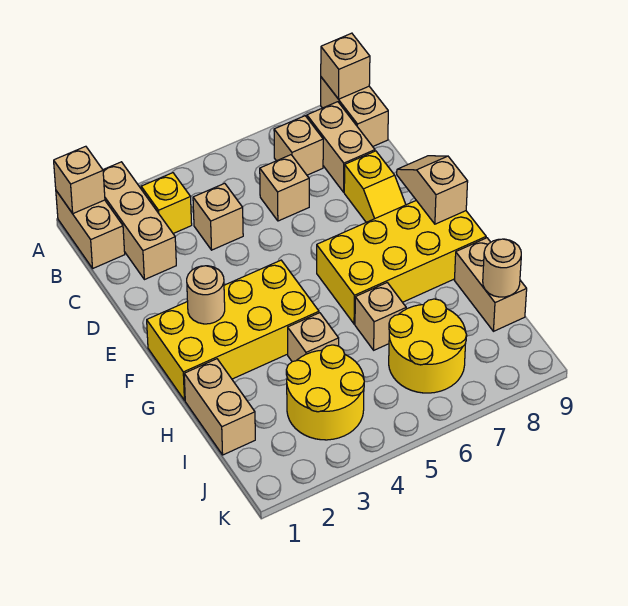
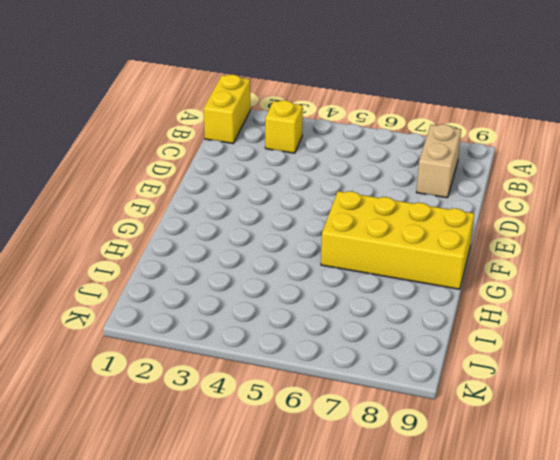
yellow brick A1:B1 level 1 -> tan brick A1:B1 level 1
none -> tan brick A2:C2 level 1
none -> tan brick A9:B9 level 1
none -> tan brick B7 level 1

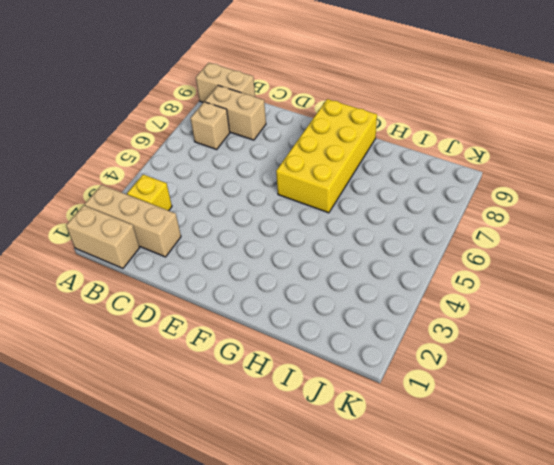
none -> tan brick C4 level 1
none -> tan brick C6 level 1
none -> yellow slope D8:E8 level 1 top D

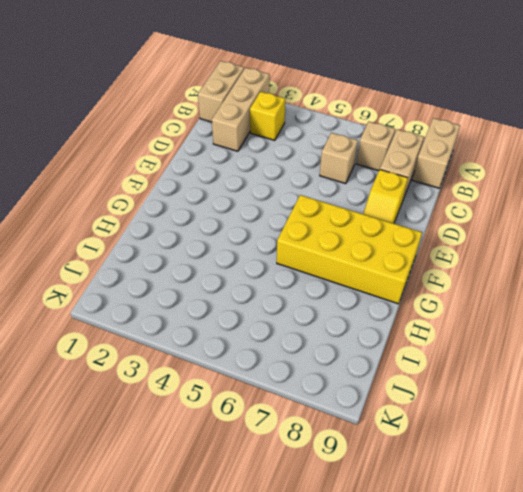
none -> tan brick C4 level 1
none -> yellow brick F1:G4 level 1
none -> tan brick H1:I1 level 1

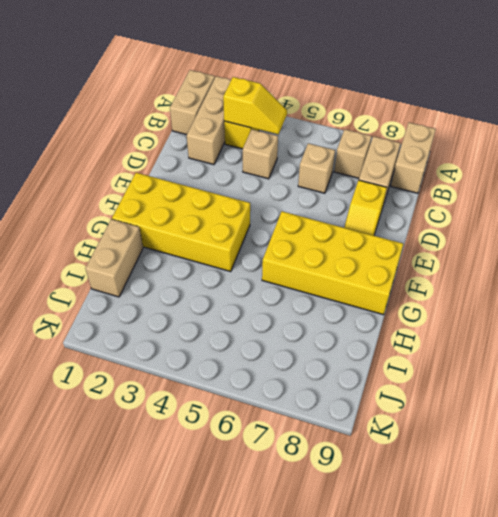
yellow slope B3:B4 level 2 top 3 -> none
none -> tan brick H4 level 1
none -> tan brick H6 level 1
none -> tan brick H9:I9 level 1

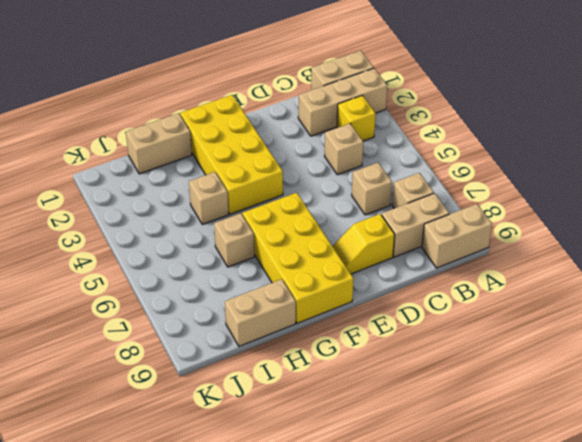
none -> yellow round brick I3:J4 level 1
none -> yellow round brick I6:J7 level 1
none -> tan brick A1 level 2

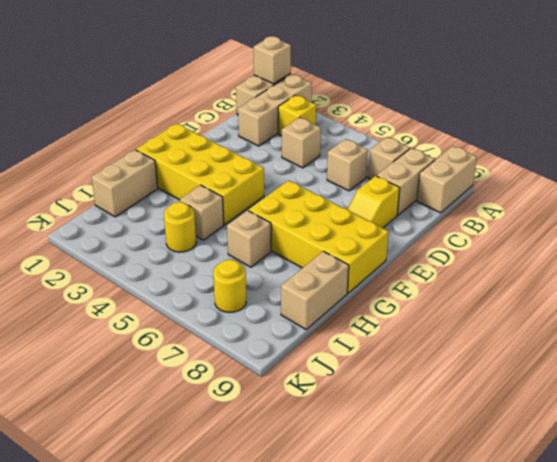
yellow round brick I4 level 1 -> yellow round brick I3:J4 level 1
yellow round brick J7 level 1 -> yellow round brick I6:J7 level 1
none -> tan brick A9 level 2
none -> tan slope E9:F9 level 2 top F
none -> tan round brick F2 level 2

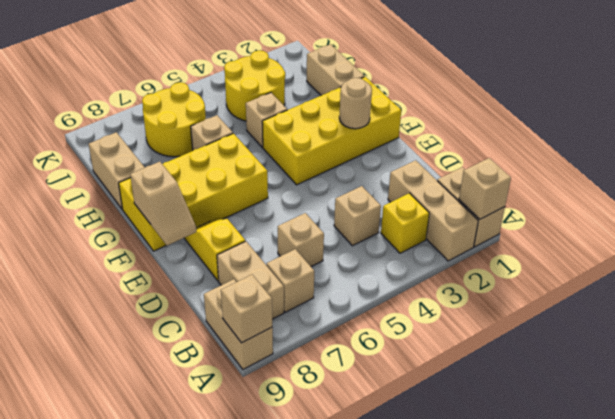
none -> tan round brick I9 level 2

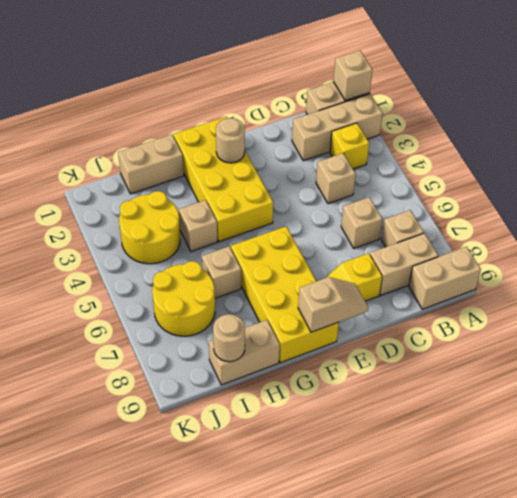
none -> tan brick A9 level 2

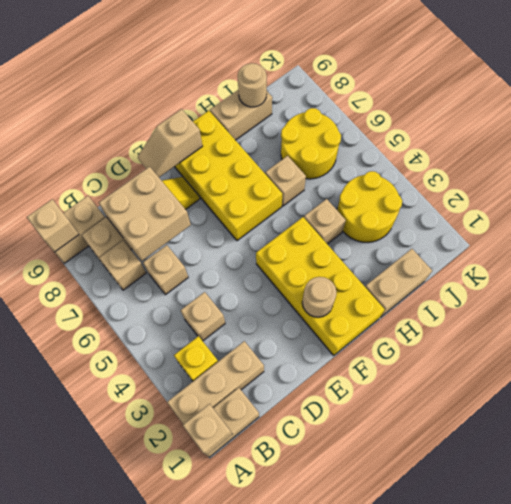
tan brick C7:D8 level 2 -> none

